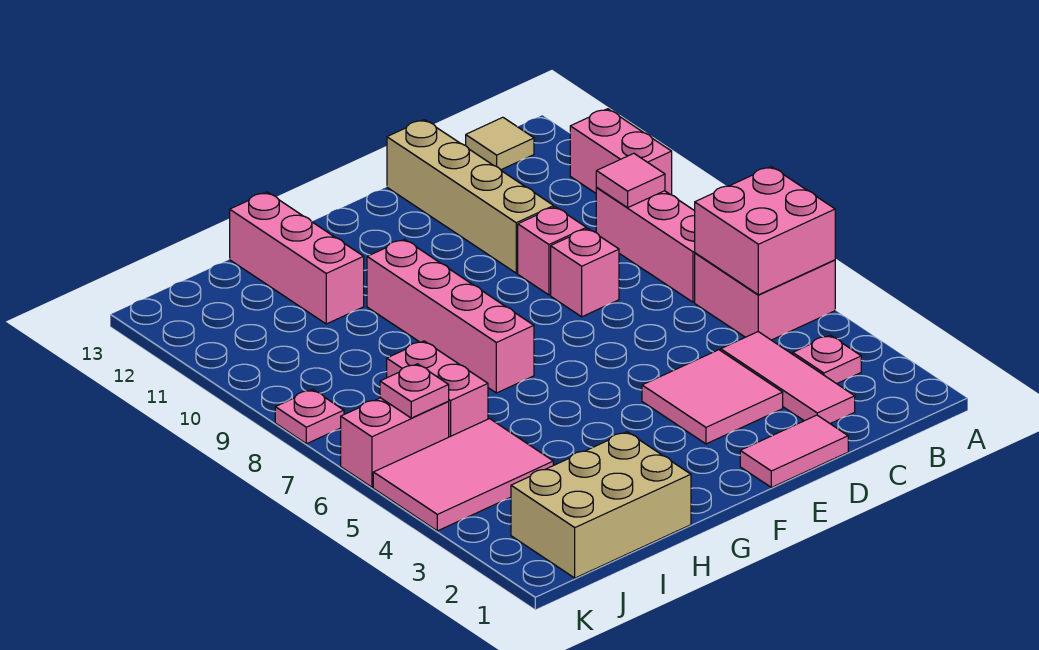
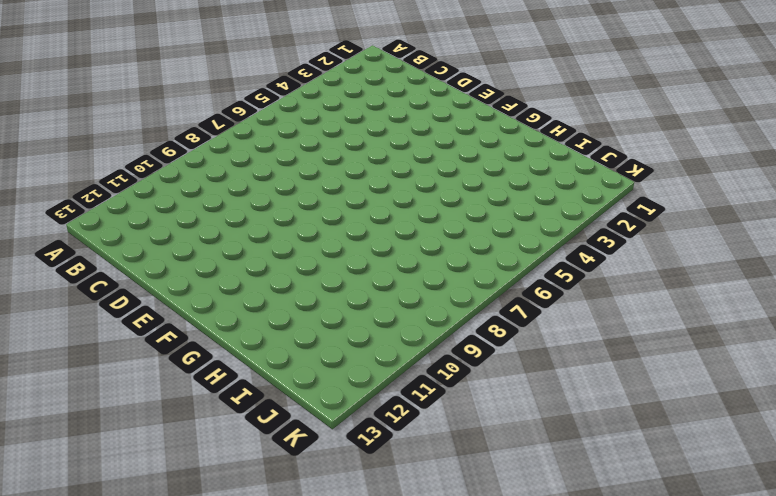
none -> pink brick A5:B6 level 1
none -> pink brick A10:A11 level 1
none -> pink plate B3 level 1

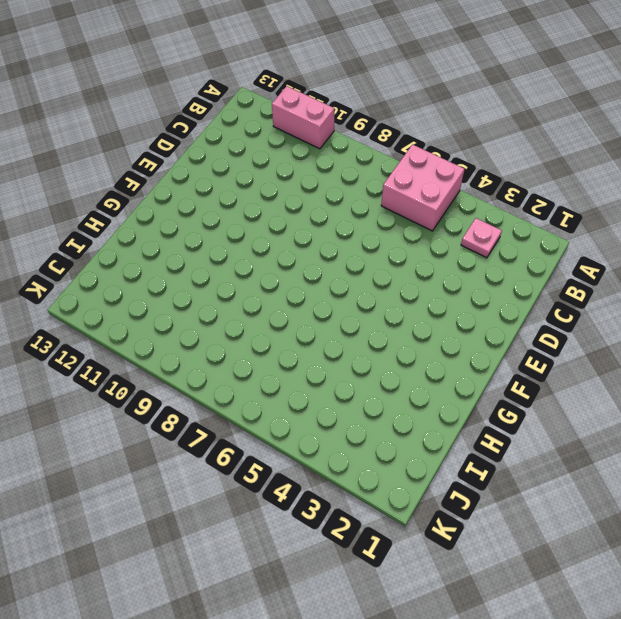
none -> pink brick B7:B9 level 1
none -> tan tile B13 level 1
none -> pink tile C2:C4 level 1

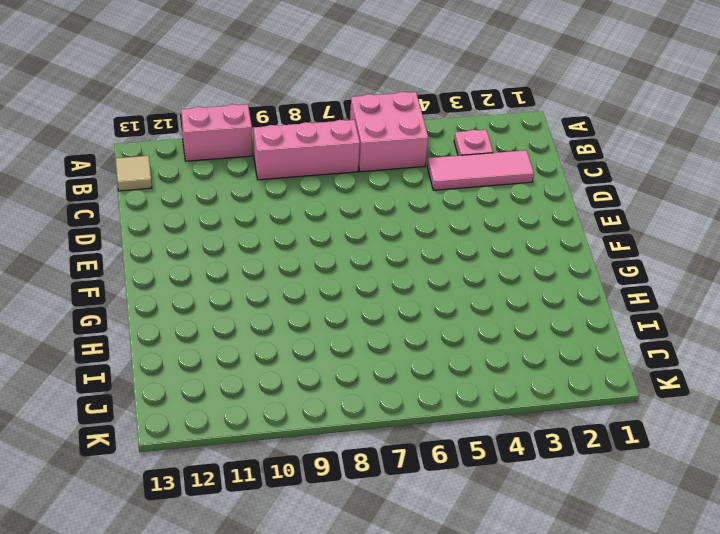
none -> pink tile D1:E1 level 1
none -> pink tile D3:E4 level 1
none -> pink brick D8 level 1

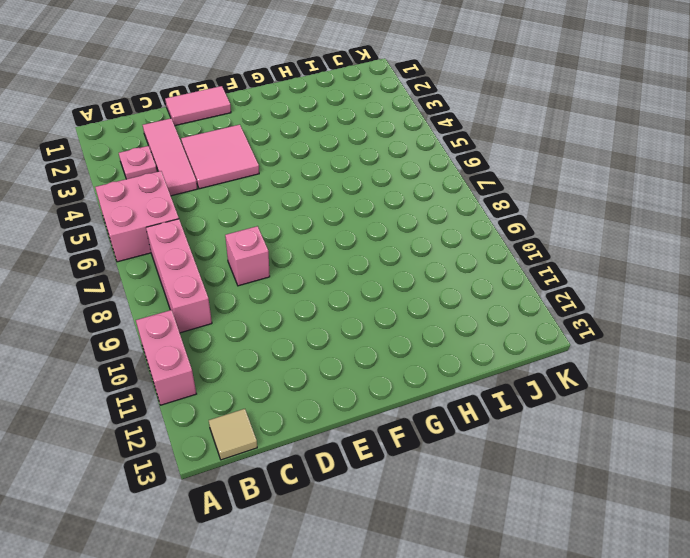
none -> pink brick D9 level 1
none -> tan brick D10:D13 level 1
none -> pink brick G7:G10 level 1

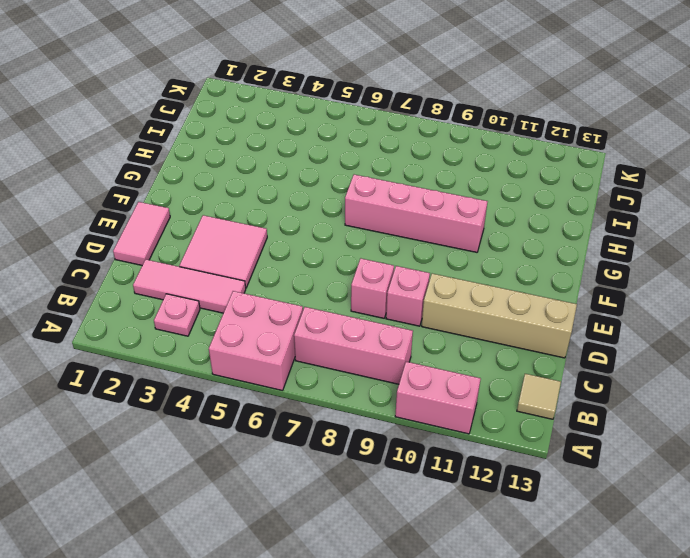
none -> tan brick H1:J2 level 1
none -> pink brick H11:H13 level 1
none -> pink tile I4:K5 level 1

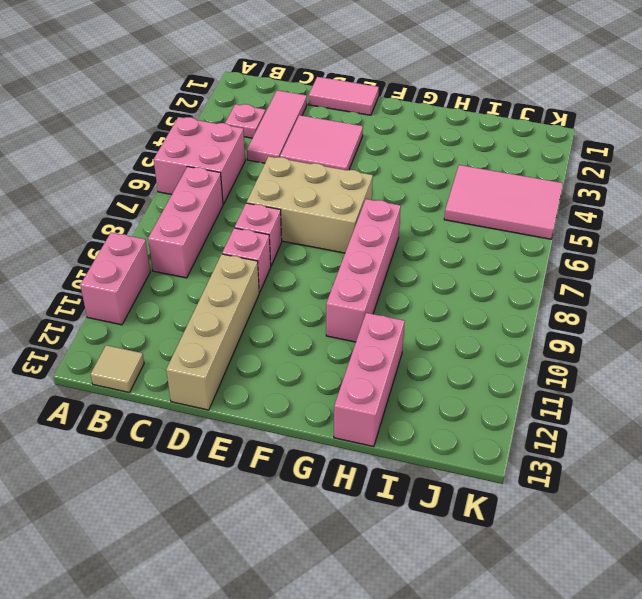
tan brick D6:F7 level 1 -> tan brick H1:J2 level 1
none -> pink brick I6:I7 level 1
none -> pink brick J6:K6 level 1
none -> pink plate K8 level 1

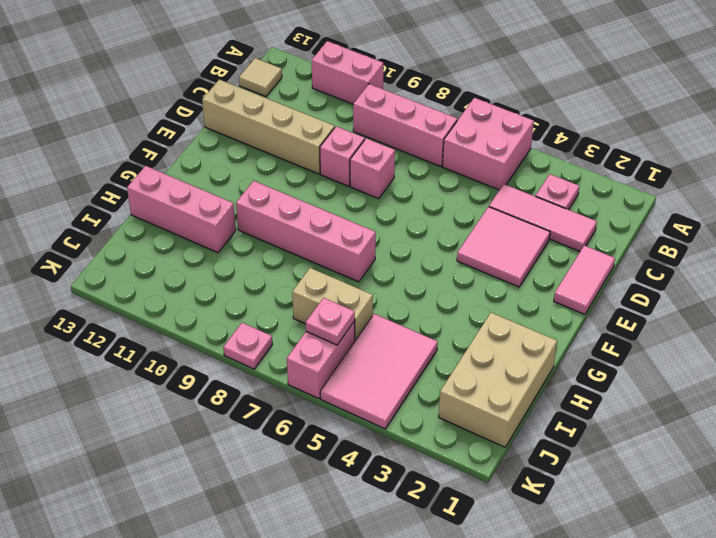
tan brick I6:I7 level 1 -> pink brick I6:I7 level 1
none -> pink brick A5:B6 level 2
none -> pink tile B9 level 2

